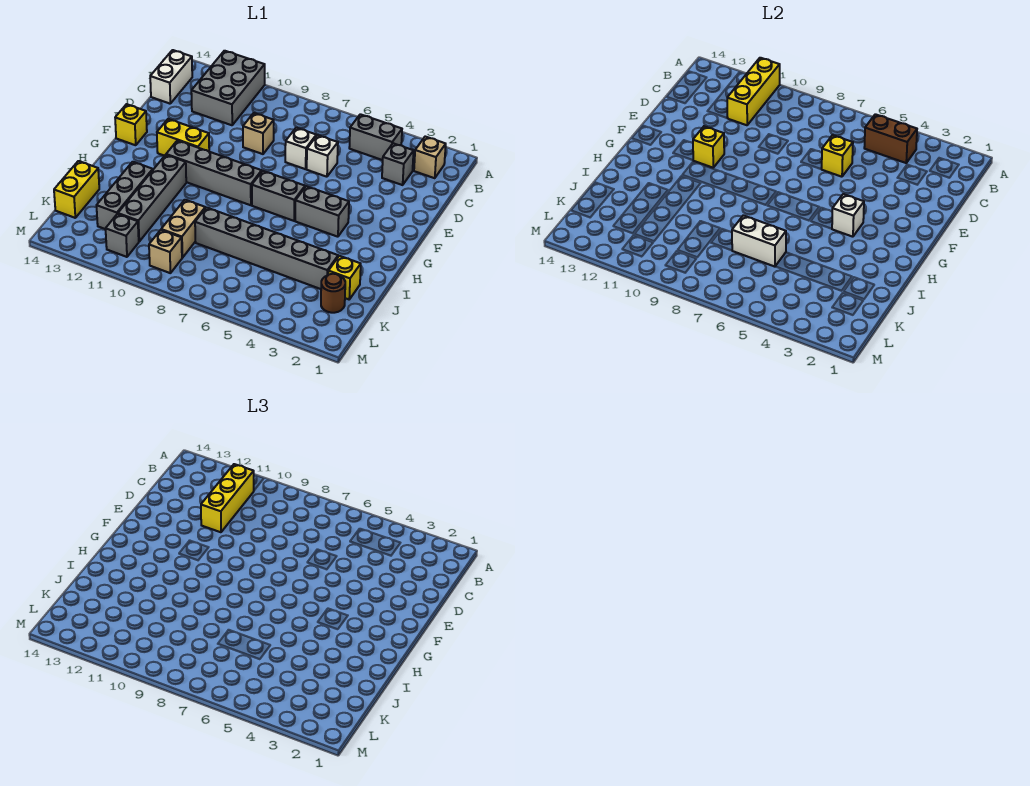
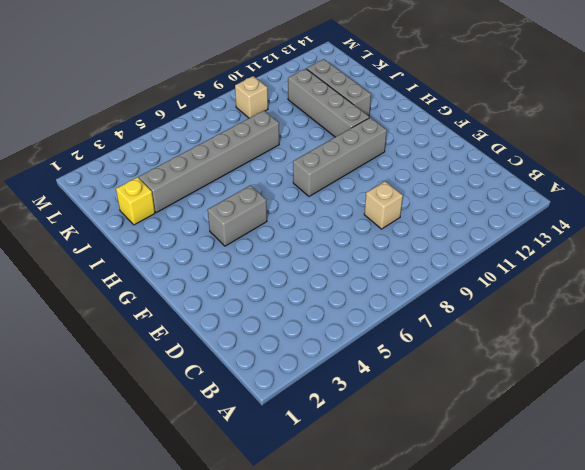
none -> grey brick A11:C12 level 1
none -> tan brick B2 level 1
none -> grey brick B4:B5 level 1

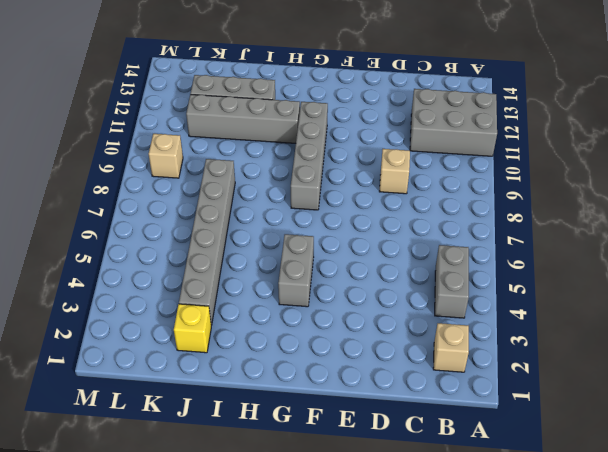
none -> white brick B14:C14 level 1
none -> grey brick C3 level 1
none -> white brick D6 level 1

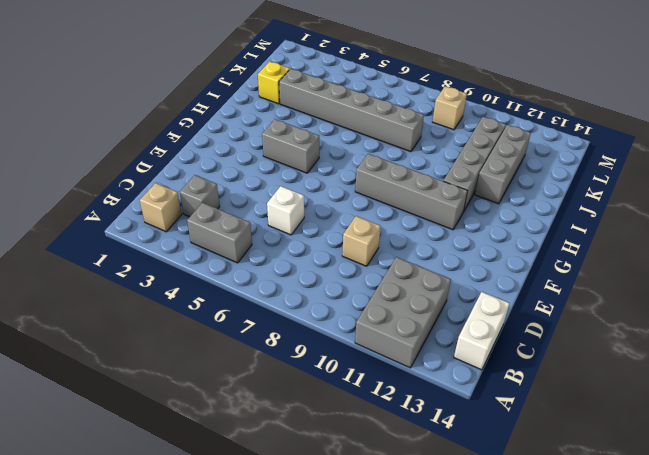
none -> white brick D7 level 1
none -> yellow brick F11:F12 level 1
none -> yellow brick F14 level 1

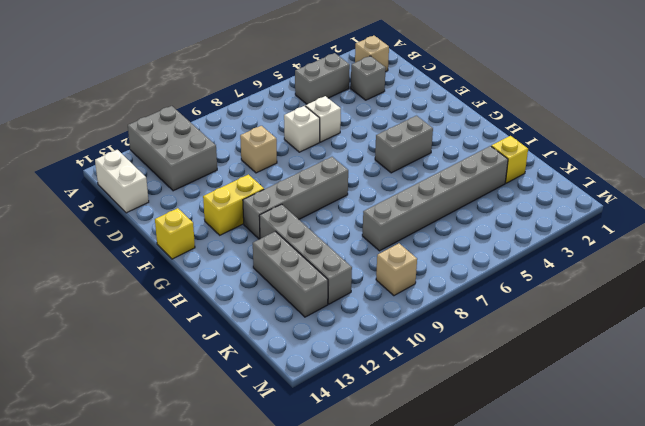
none -> grey brick G6:G7 level 1
none -> tan brick J9:K9 level 1
none -> yellow brick J14:K14 level 1

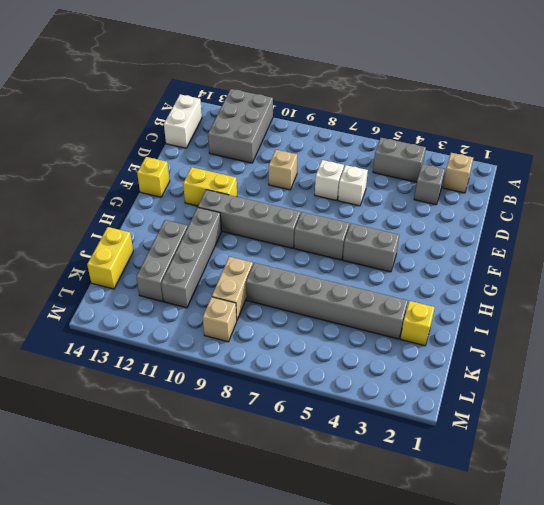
none -> brown round brick K2 level 1
none -> grey brick L11 level 1
none -> yellow brick A11:C11 level 2

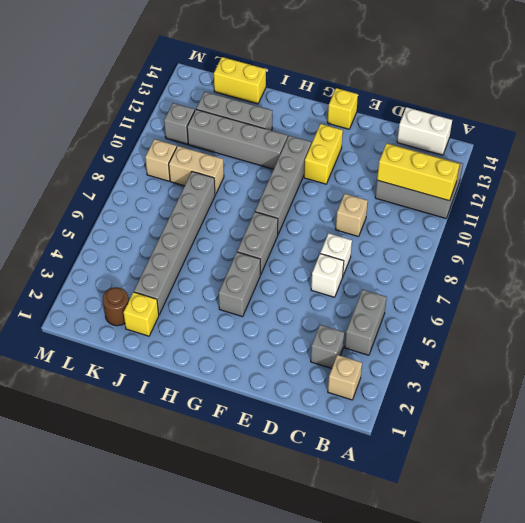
none -> brown brick B4:B5 level 2
none -> yellow brick D6 level 2
none -> yellow brick F11 level 2

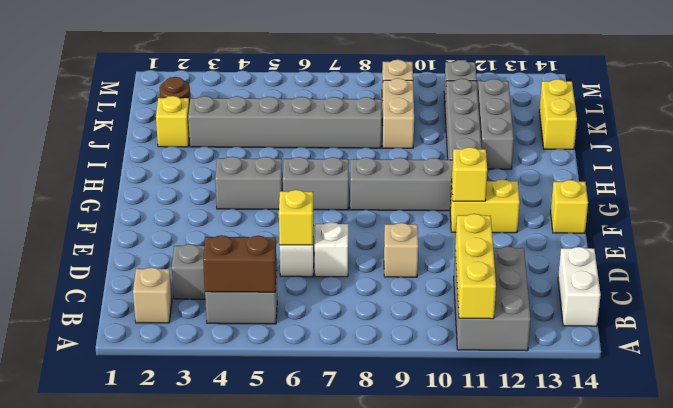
none -> white brick G4 level 2
none -> white brick J6:J7 level 2
none -> yellow brick B11:D11 level 3

